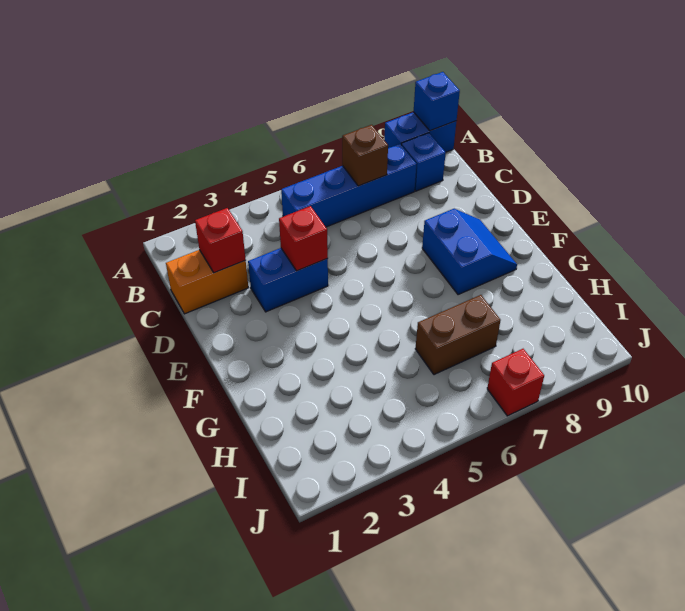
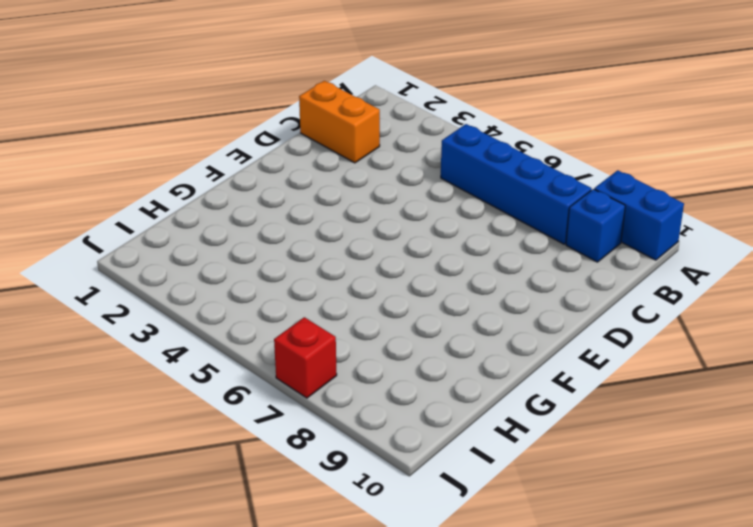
none -> blue brick D3:D4 level 1
none -> blue slope E8:F9 level 1 top 8
none -> brown brick H6:H7 level 1

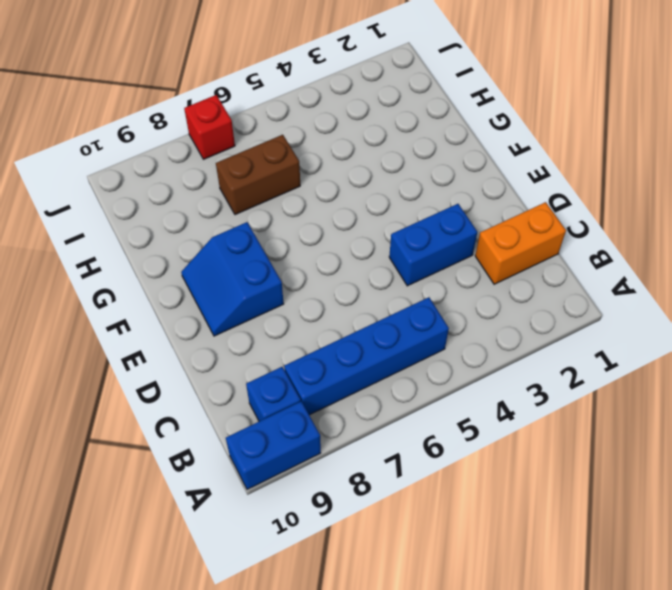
none -> blue brick A10 level 2
none -> brown brick B7 level 2
none -> red brick C2 level 2

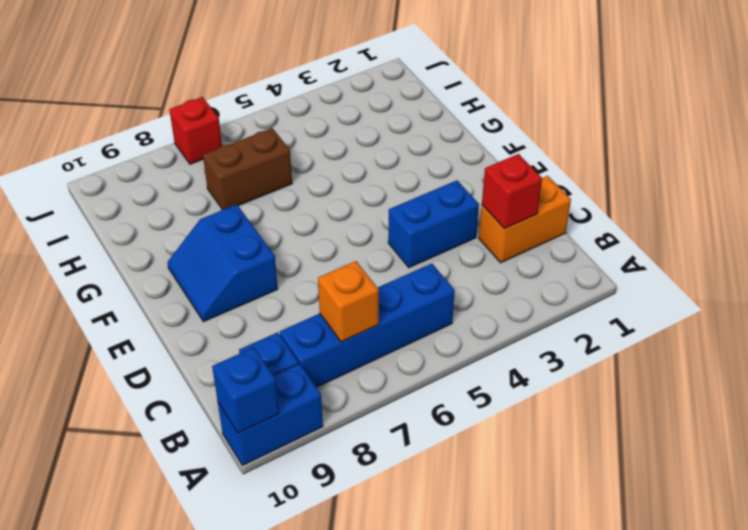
orange brick B7 level 2 -> brown brick B7 level 2
none -> red brick D4 level 2

